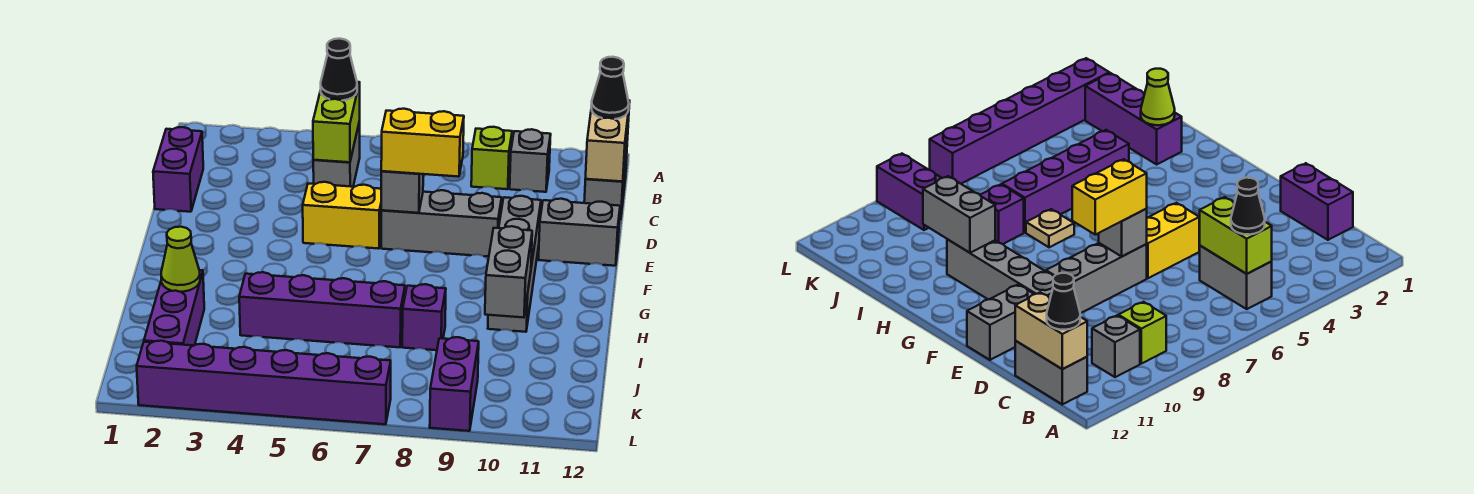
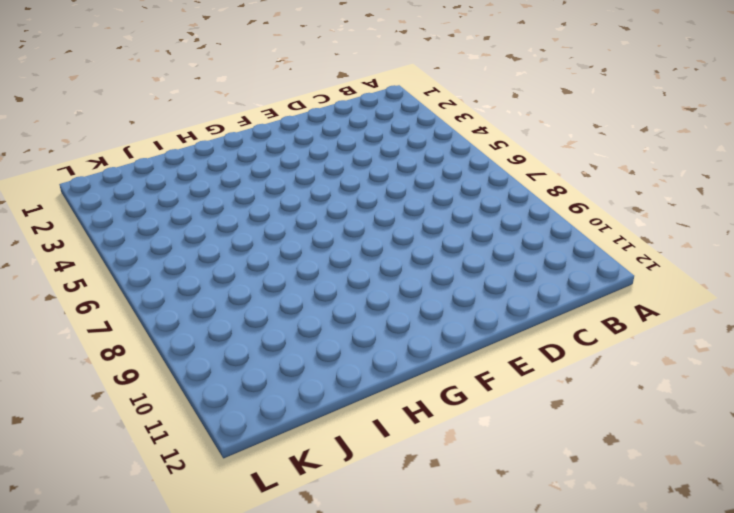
none -> grey brick B5:C5 level 1
none -> lime brick B9 level 1
none -> grey brick B10 level 1

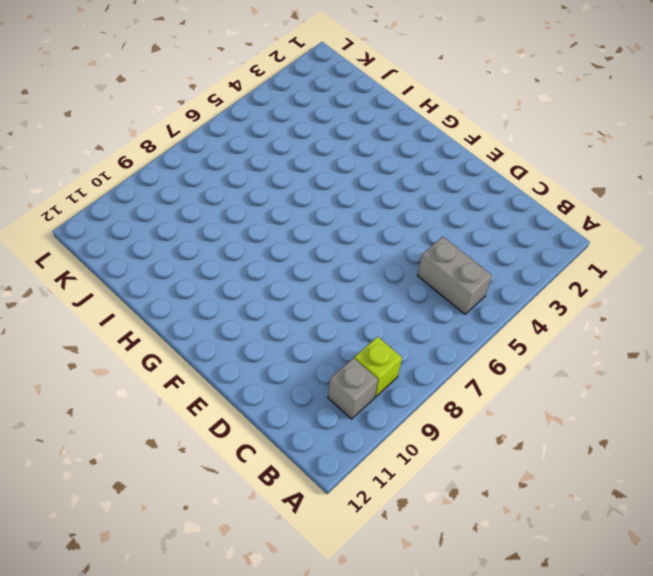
none -> grey brick B12:C12 level 1
none -> purple brick C1:D1 level 1
none -> yellow brick E5:E6 level 1

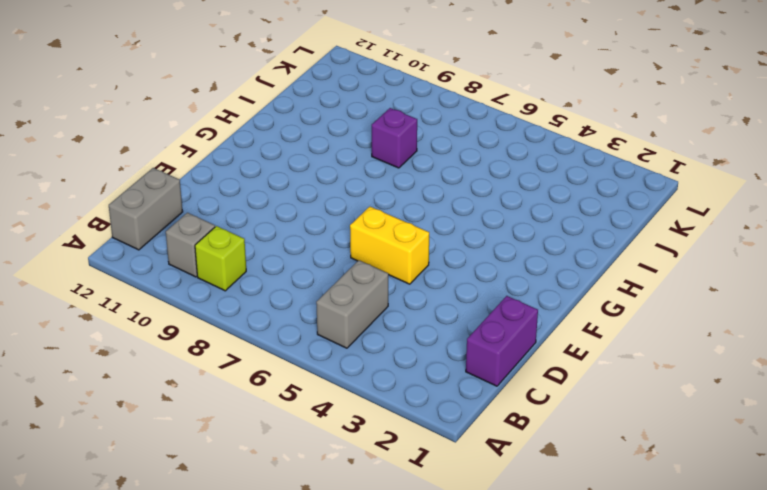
none -> grey brick E7:E9 level 1
none -> grey brick E10:H10 level 1
none -> grey brick E11:E12 level 1

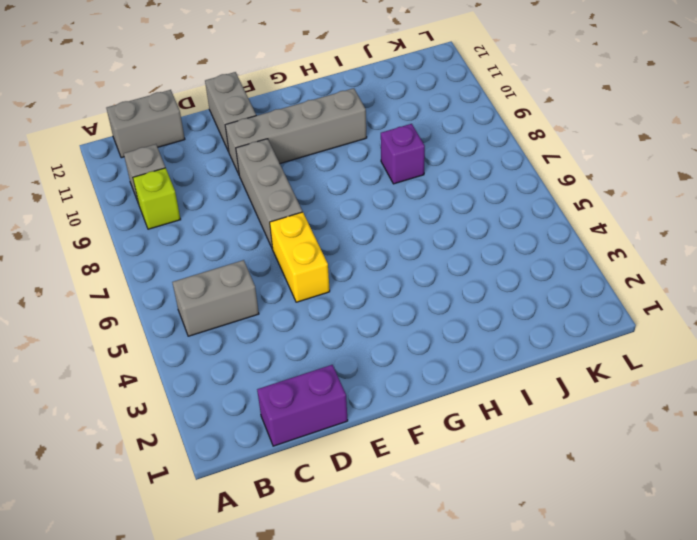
none -> tan plate H7 level 1
none -> purple brick I2:K2 level 1
none -> purple brick I4:I7 level 1

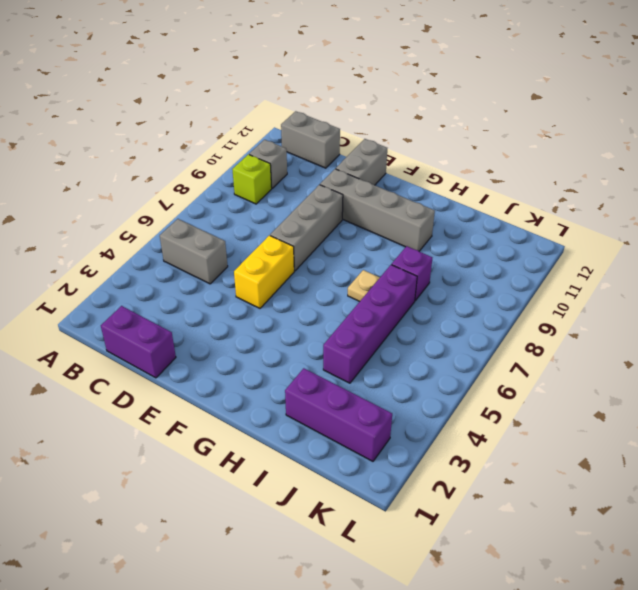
none -> purple brick K9:L9 level 1
none -> purple brick L2:L7 level 1
none -> lime brick B5:C5 level 2

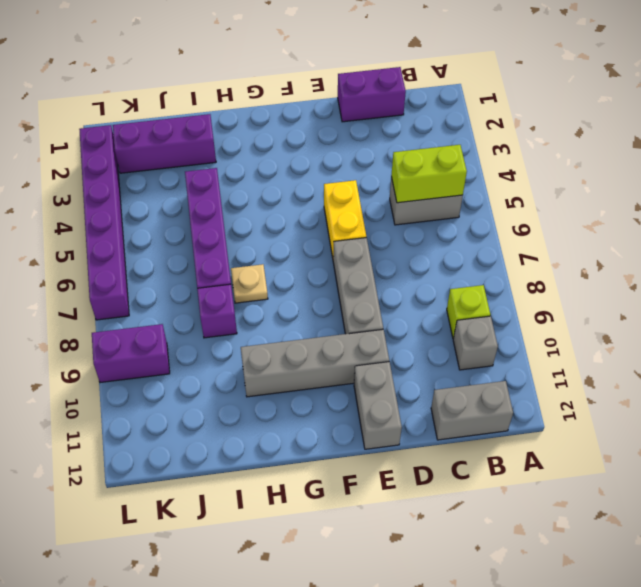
none -> tan brick B12:C12 level 2
none -> grey brick E7 level 2
none -> grey brick H10:I10 level 2

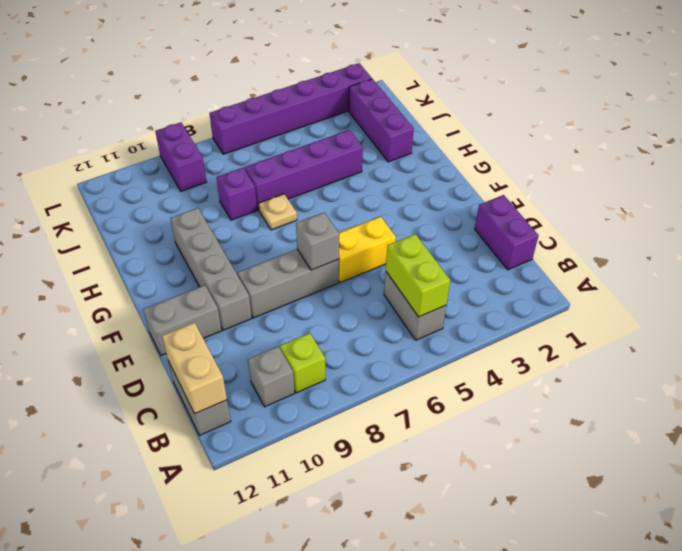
none -> grey brick H10:I10 level 2
none -> lime cone I2 level 2
none -> black cone B5 level 3

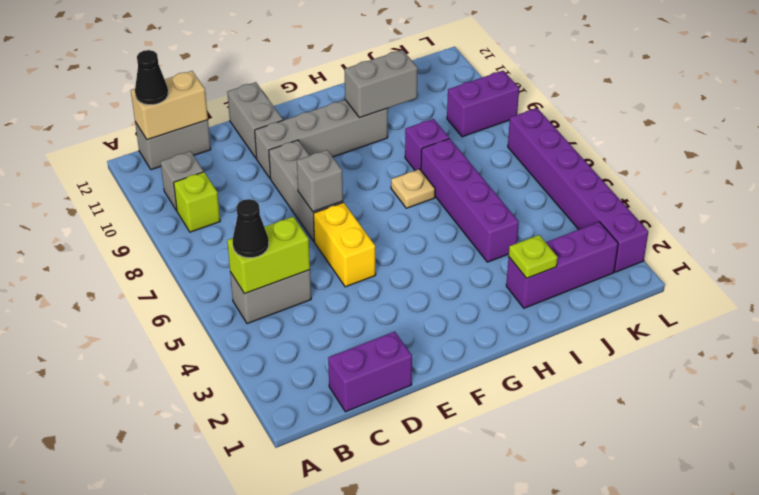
lime plate I2 level 2 -> lime cone I2 level 2
none -> yellow brick E7:E8 level 3

